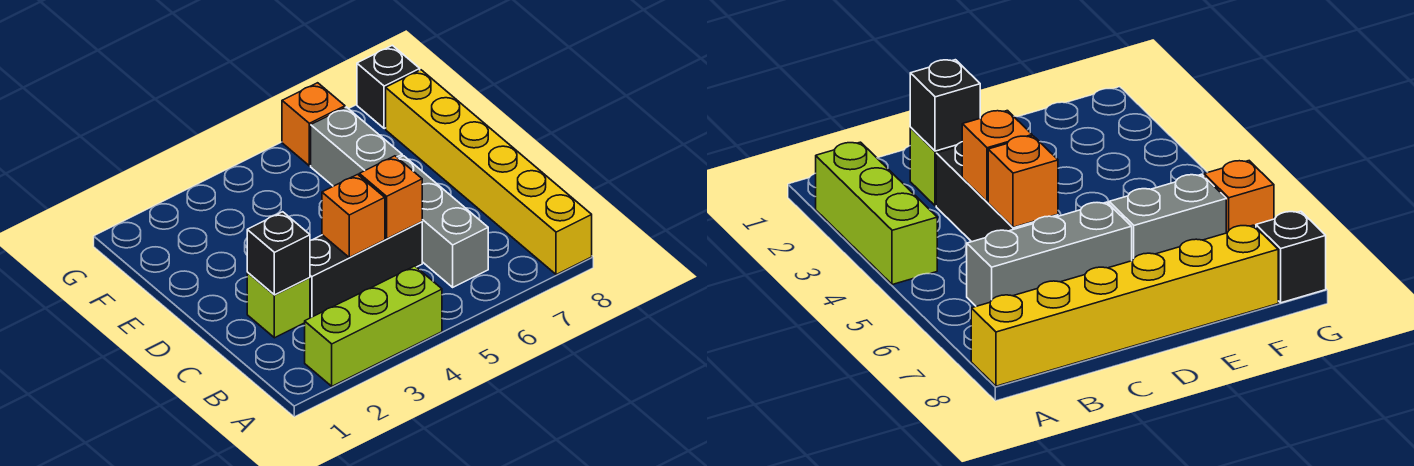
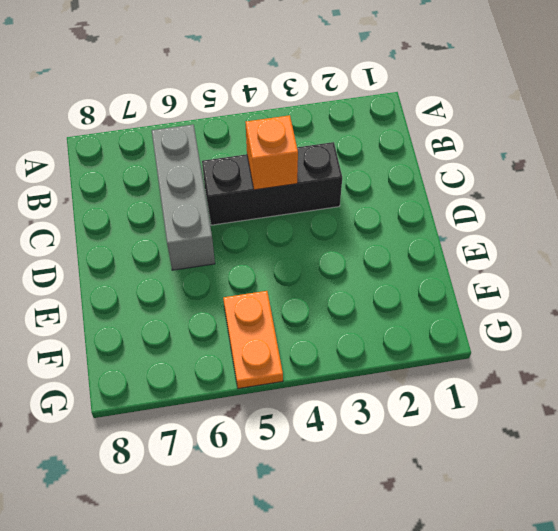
orange plate F5:G5 level 1 -> none
none -> lime brick A2:A4 level 1
none -> yellow brick A8:F8 level 1

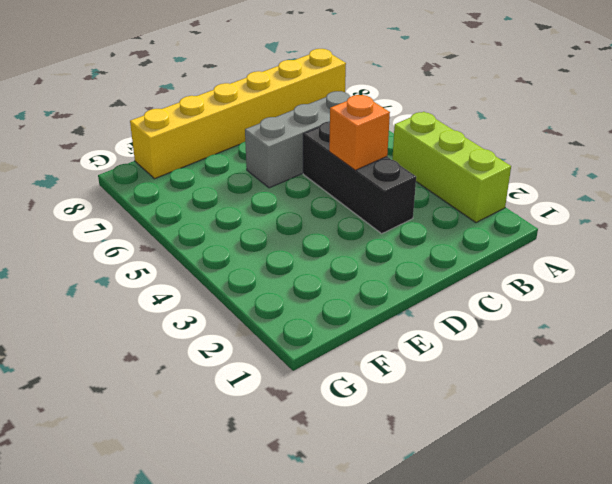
none -> lime brick C2 level 1
none -> grey brick E6:F6 level 1

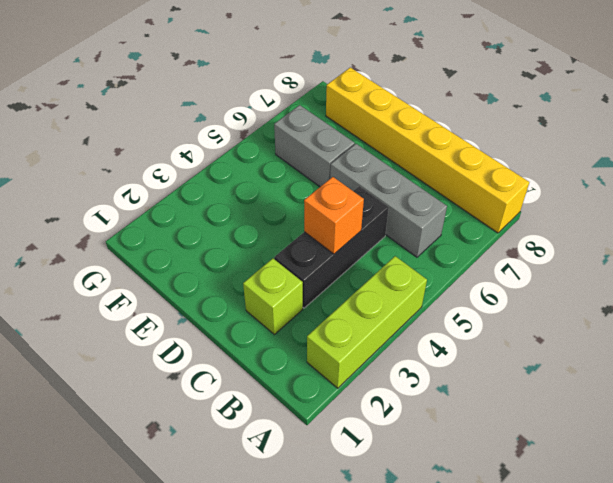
none -> orange brick G6 level 1
none -> black brick G8 level 1

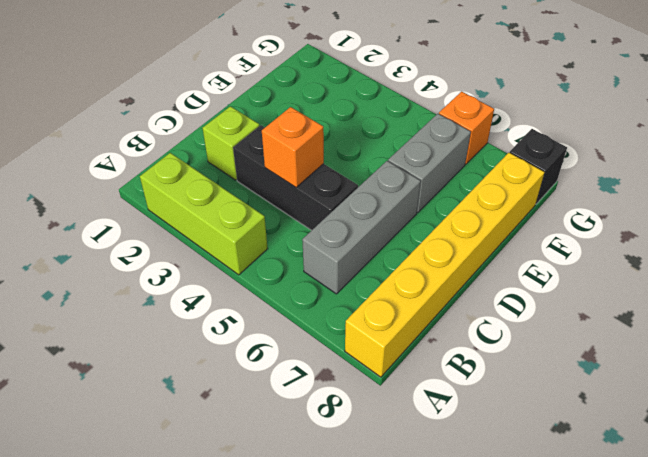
none -> black brick C2 level 2
none -> orange brick C5 level 2

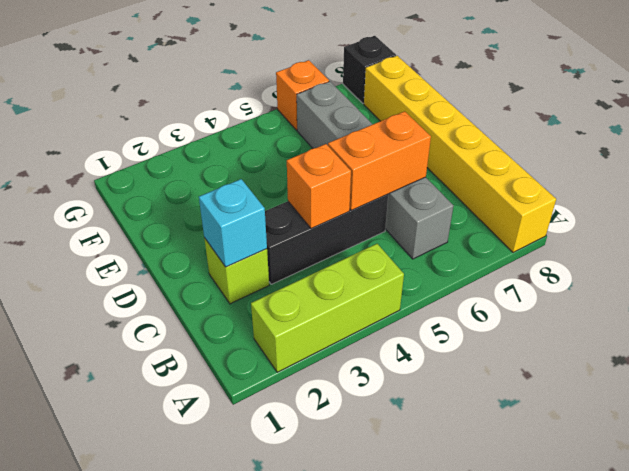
cyan brick C2 level 2 -> black brick C2 level 2
orange brick C5:C6 level 2 -> orange brick C5 level 2

